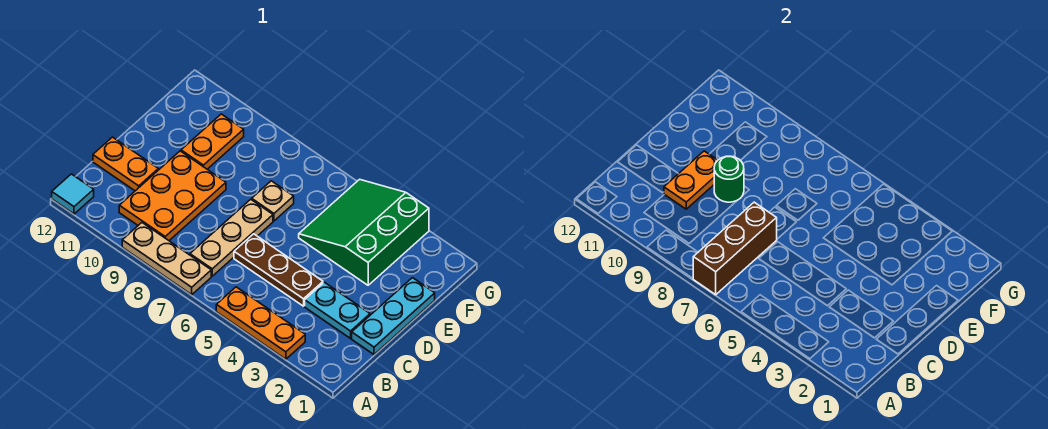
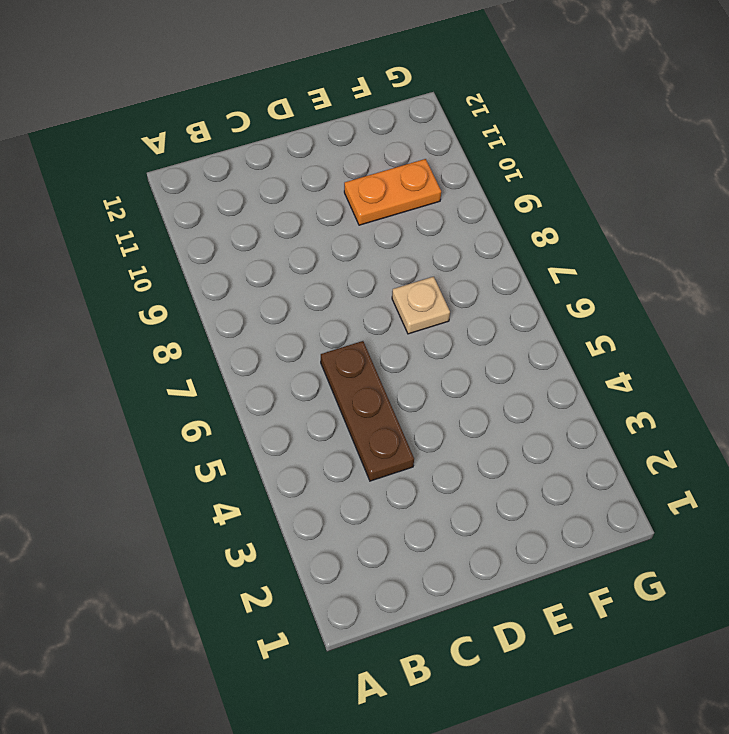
none -> orange plate A3:A5 level 1
none -> tan plate A7:A9 level 1
none -> cyan tile A12 level 1

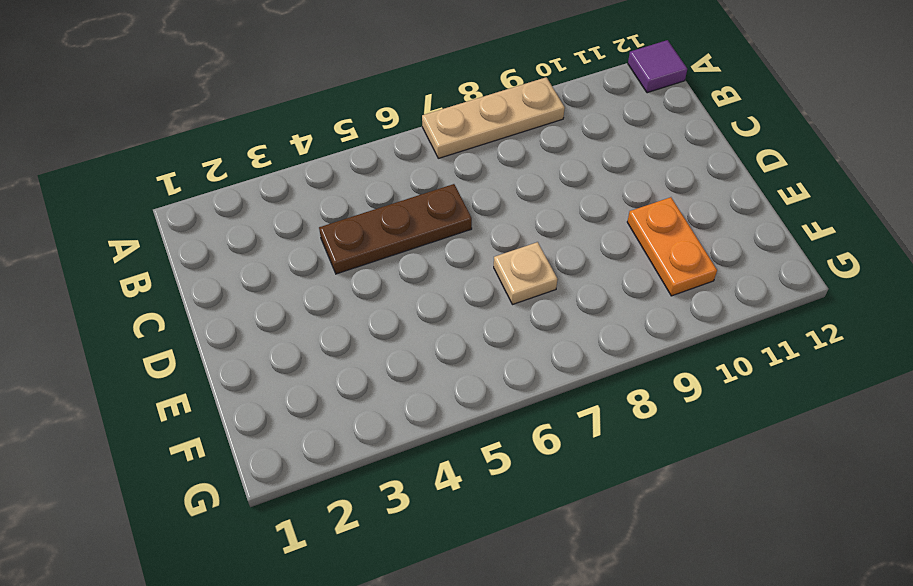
purple tile A12 level 1 -> cyan tile A12 level 1
none -> orange plate A3:A5 level 1
none -> tan plate B7:D7 level 1
none -> orange plate B9:D10 level 1

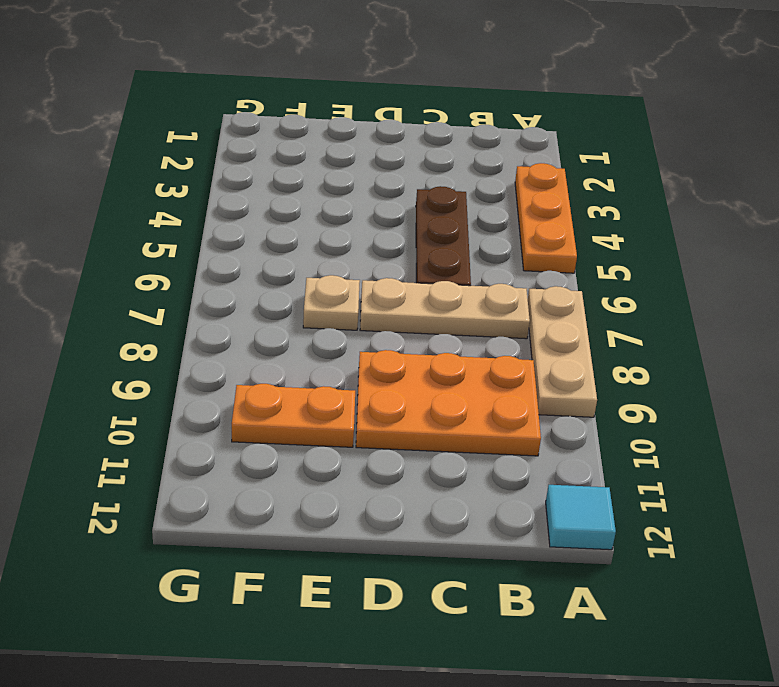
none -> cyan plate C1:E1 level 1
none -> cyan plate C2:C3 level 1
none -> orange plate C11:C12 level 1

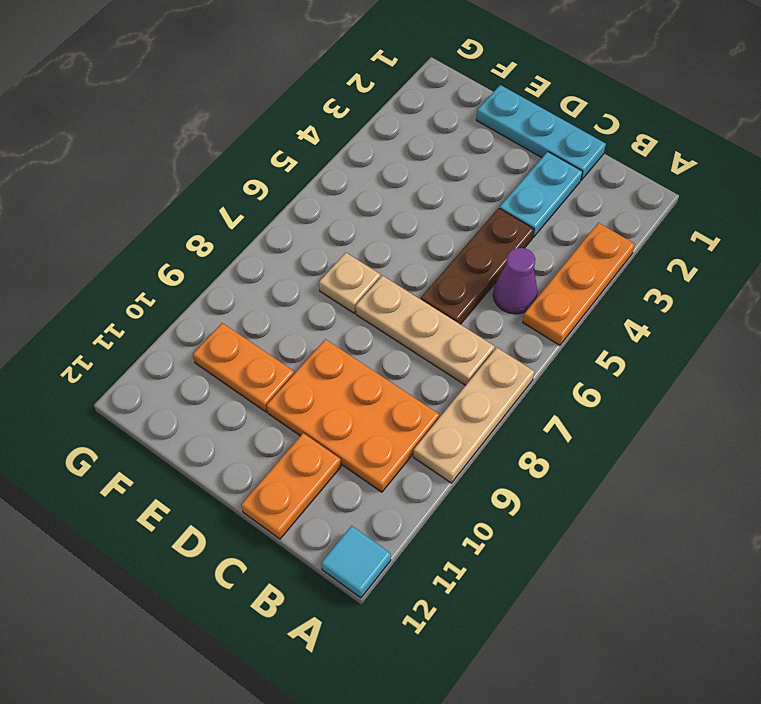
purple cone B5 level 1 -> none
none -> green slope E3:G5 level 1 top 3
none -> brown brick A7:C7 level 2
none -> orange plate C10:D10 level 2

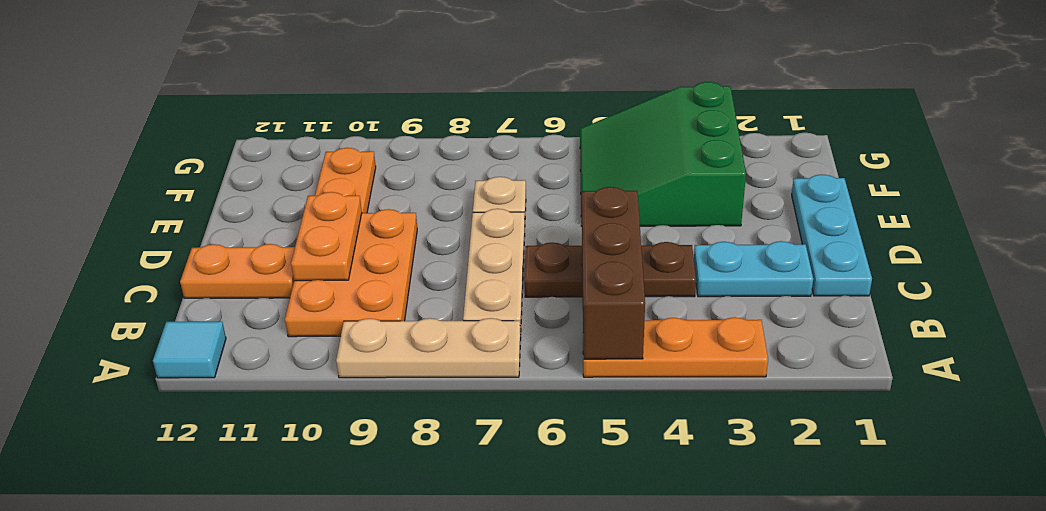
brown brick A5:C5 level 2 -> brown brick A7:C7 level 2
none -> green round brick D9 level 2

